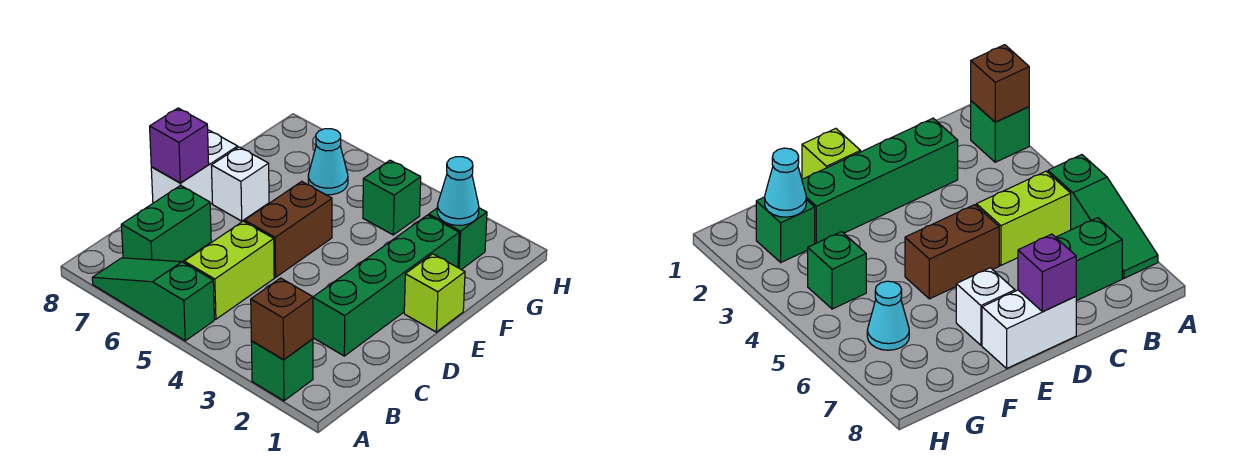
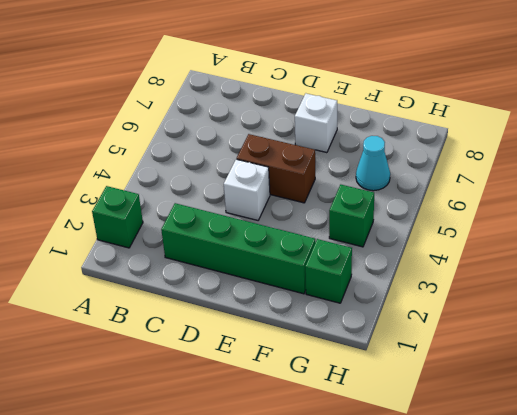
white brick D4 level 1 -> none
none -> green slope A5:A7 level 1 top 5
none -> lime brick B5:C5 level 1
none -> green brick B7:C7 level 1

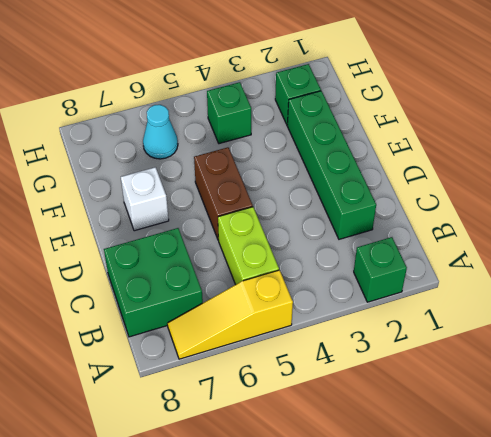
yellow slope A5:A7 level 1 top 5 -> green slope A5:A7 level 1 top 5
green brick B7:C8 level 1 -> green brick B7:C7 level 1
none -> white brick D8:E8 level 1
none -> lime brick E1 level 1
none -> brown brick A2 level 2

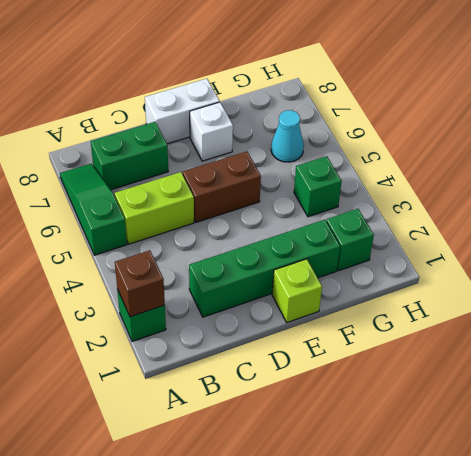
none -> purple brick D8 level 2
none -> cyan cone G2 level 2

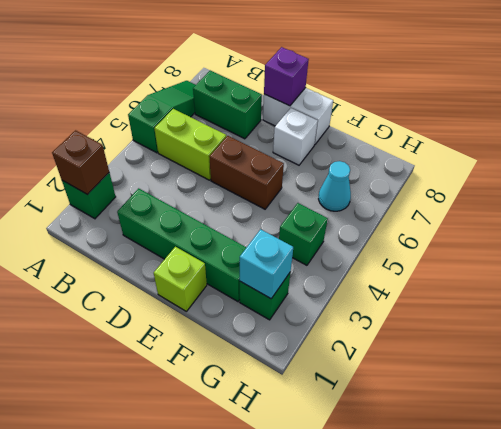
cyan brick G2 level 2 -> cyan cone G2 level 2

